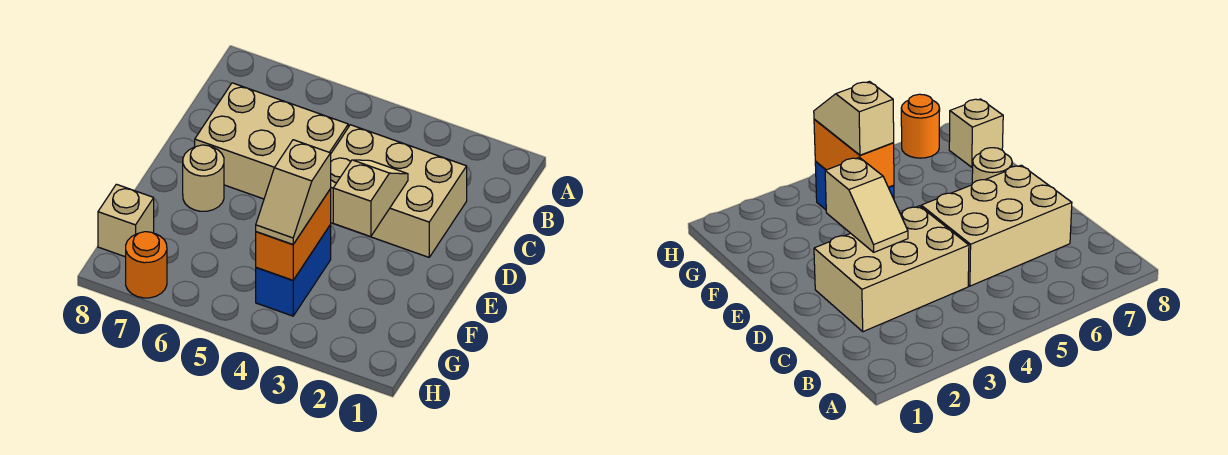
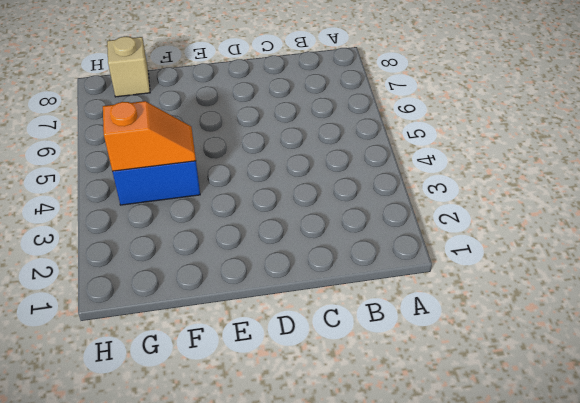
orange slope F4:G4 level 2 top G -> orange brick F4:G4 level 2
none -> tan brick C2:D4 level 1
none -> tan brick C5:D7 level 1

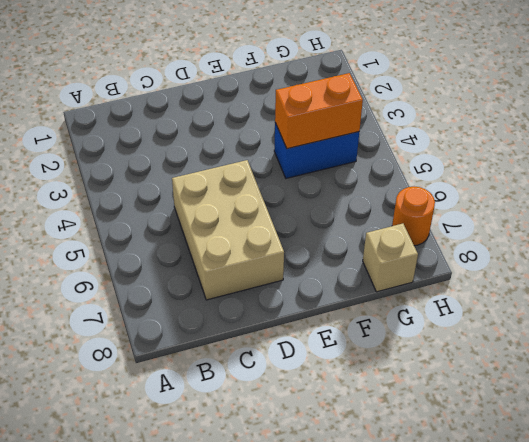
none -> tan brick C2:D4 level 1
none -> tan round brick E7 level 1

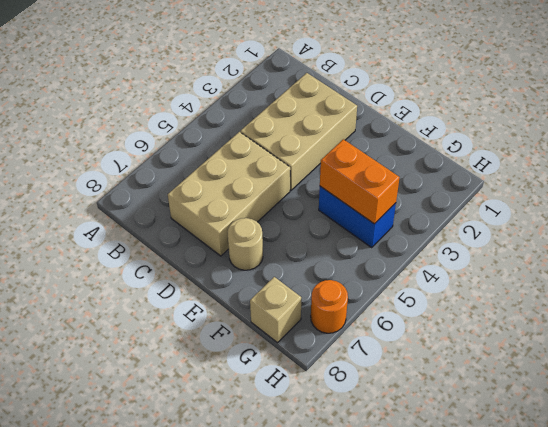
none -> tan slope D3:E3 level 2 top E
none -> tan slope F4:G4 level 3 top F

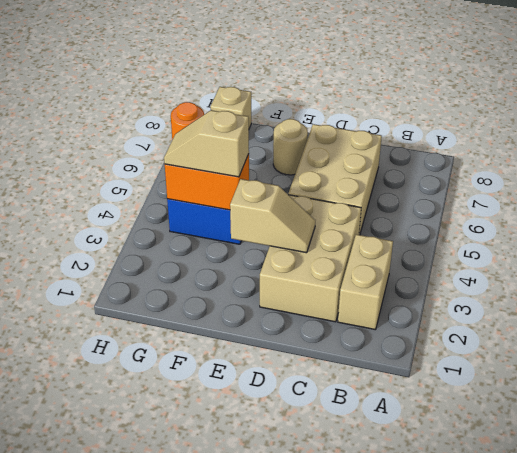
tan brick B2:B3 level 1 -> none

